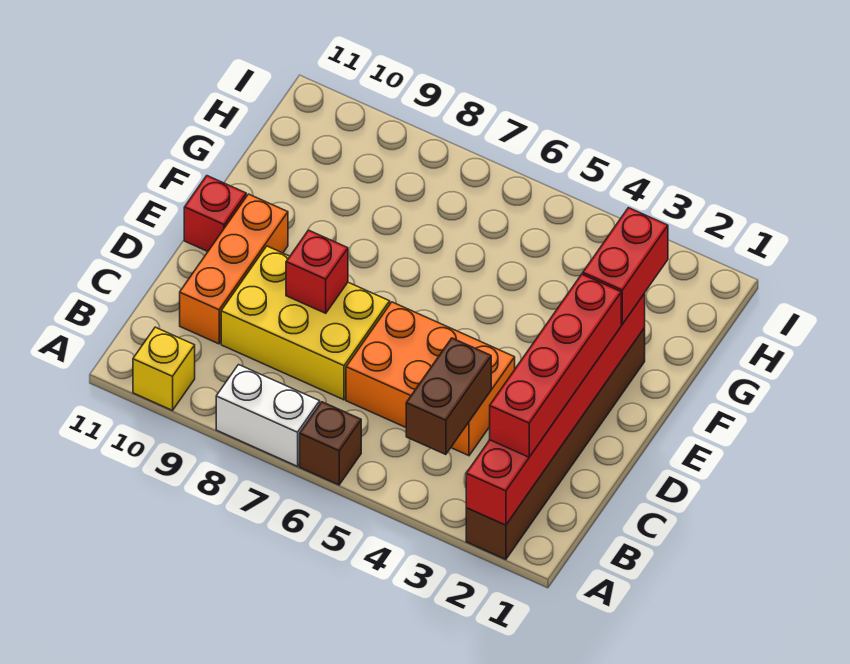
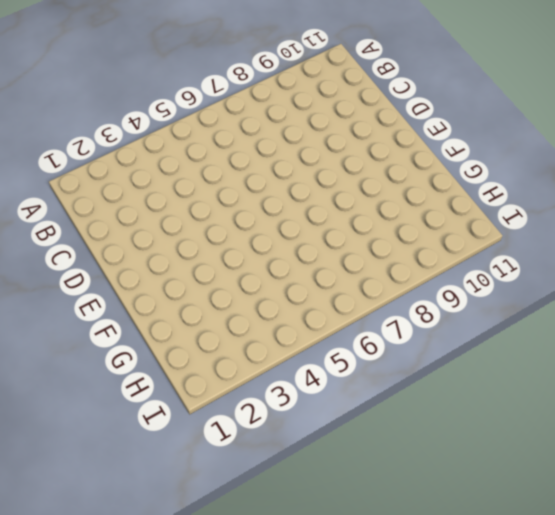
none -> brown brick A2:F2 level 1
none -> brown brick A6 level 1
none -> white brick A7:A8 level 1

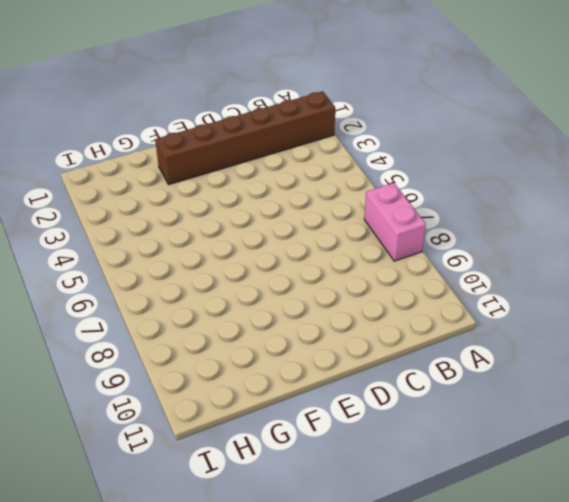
pink brick A7:A8 level 1 -> white brick A7:A8 level 1
none -> brown brick A6 level 1
none -> yellow brick A10 level 1
none -> orange brick C4:D6 level 1

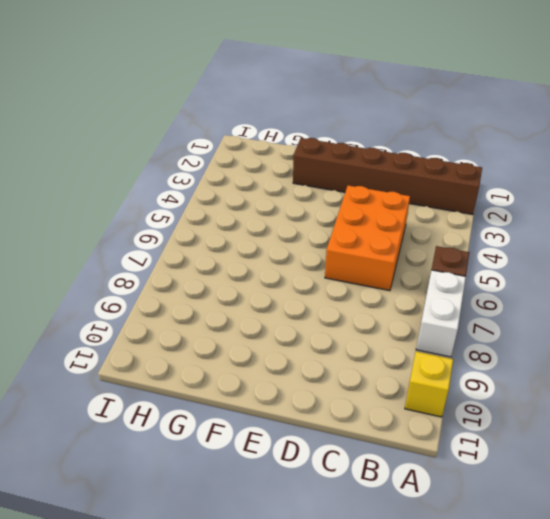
none -> yellow brick C7:D9 level 1
none -> orange brick C10:E10 level 1
none -> red brick E11 level 1

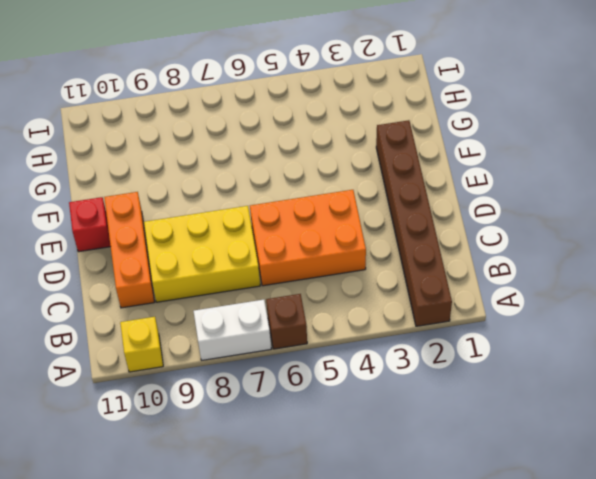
none -> red brick A2:F2 level 2
none -> brown brick B4:C4 level 2
none -> red brick D8 level 2

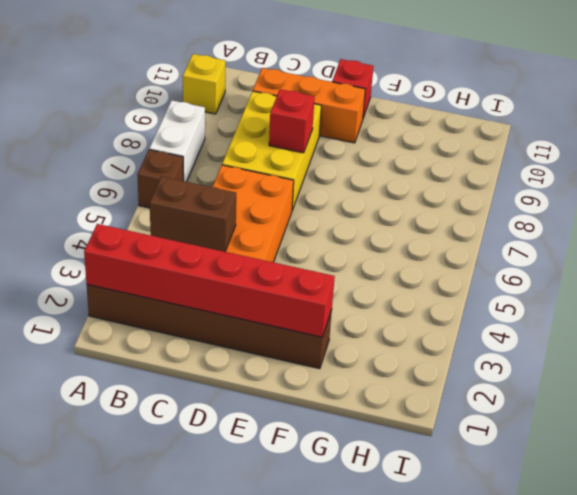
none -> red brick B2:E2 level 3
none -> red brick F2:G2 level 3

